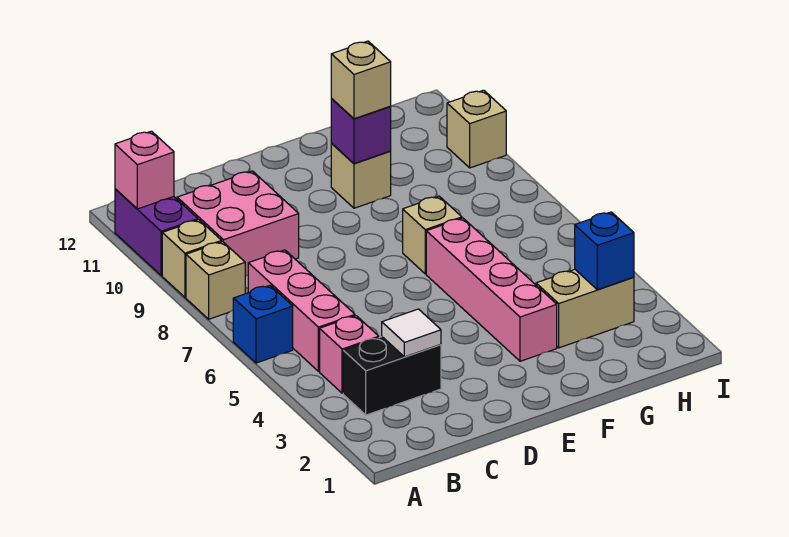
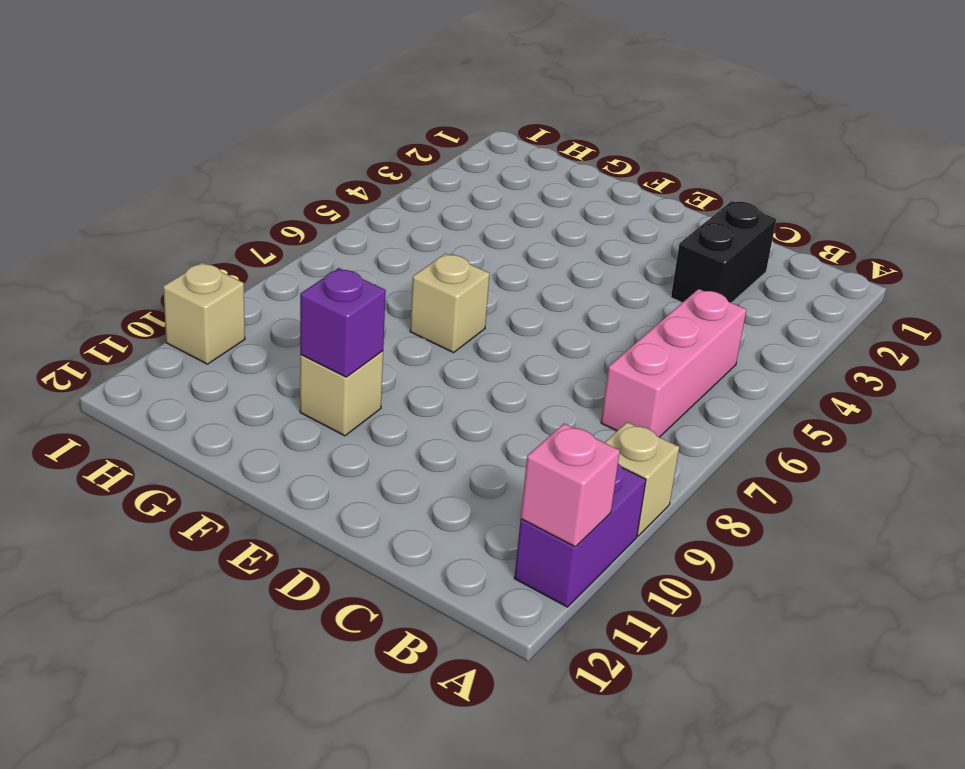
black brick C2:C3 level 1 -> black brick B3:C3 level 1
none -> blue brick A6 level 1
none -> tan brick A8 level 1
none -> pink brick B4 level 1

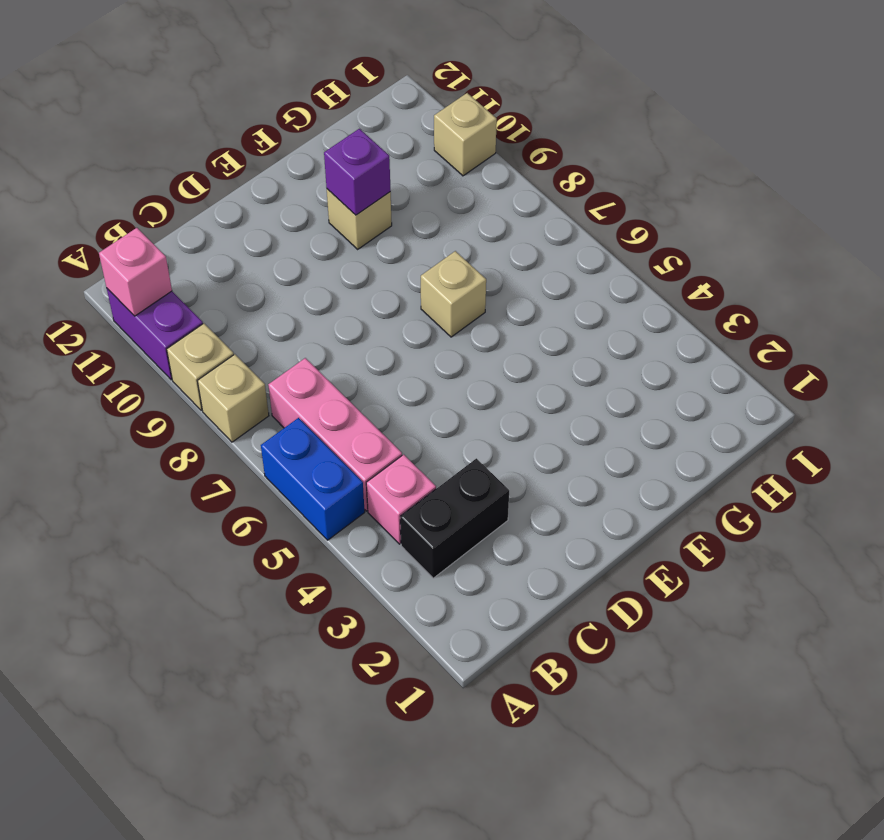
blue brick A5:A6 level 1 -> blue brick A6 level 1
none -> pink brick B9:C10 level 1
none -> pink brick F3:F6 level 1
none -> tan brick G3:H3 level 1

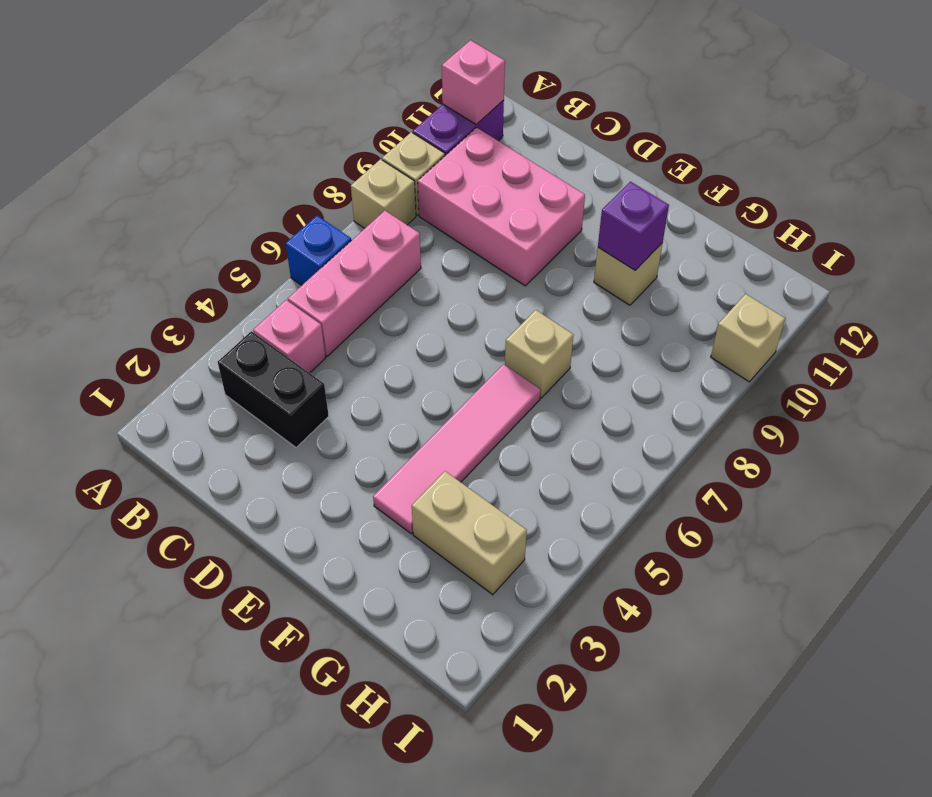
pink brick B9:D10 level 1 -> pink brick B9:C10 level 1
pink tile F3:F6 level 1 -> pink brick F3:F6 level 1
none -> white tile C3 level 2
none -> blue brick H3 level 2
none -> tan brick F10 level 3

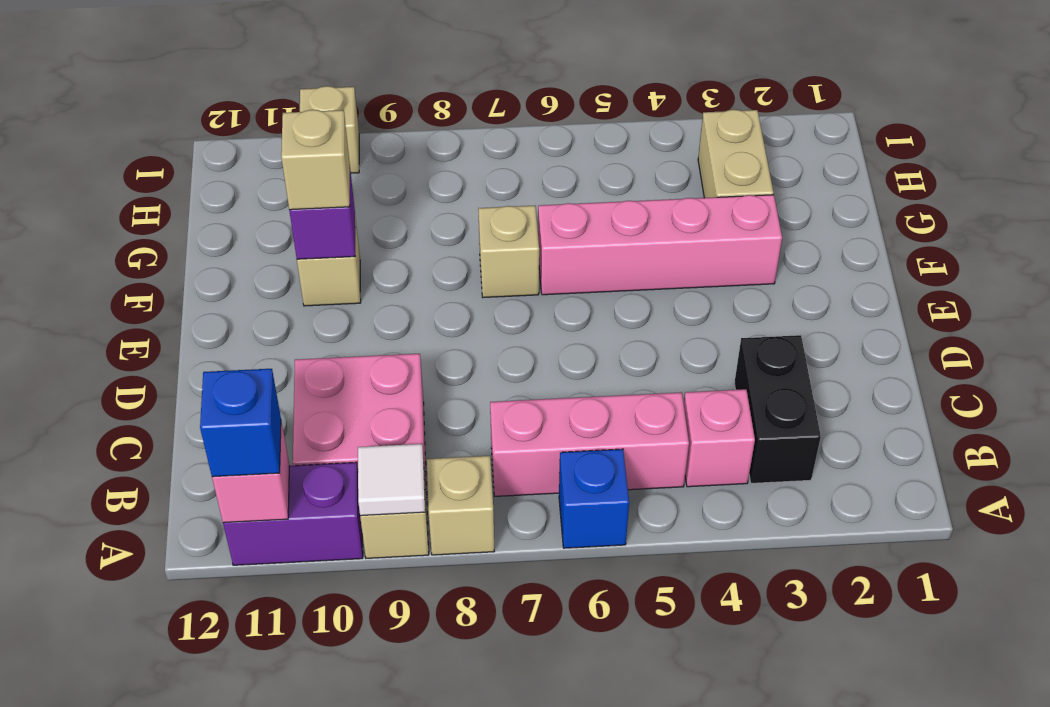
white tile A9 level 2 -> white tile C3 level 2
blue brick A11 level 3 -> blue brick H3 level 2

